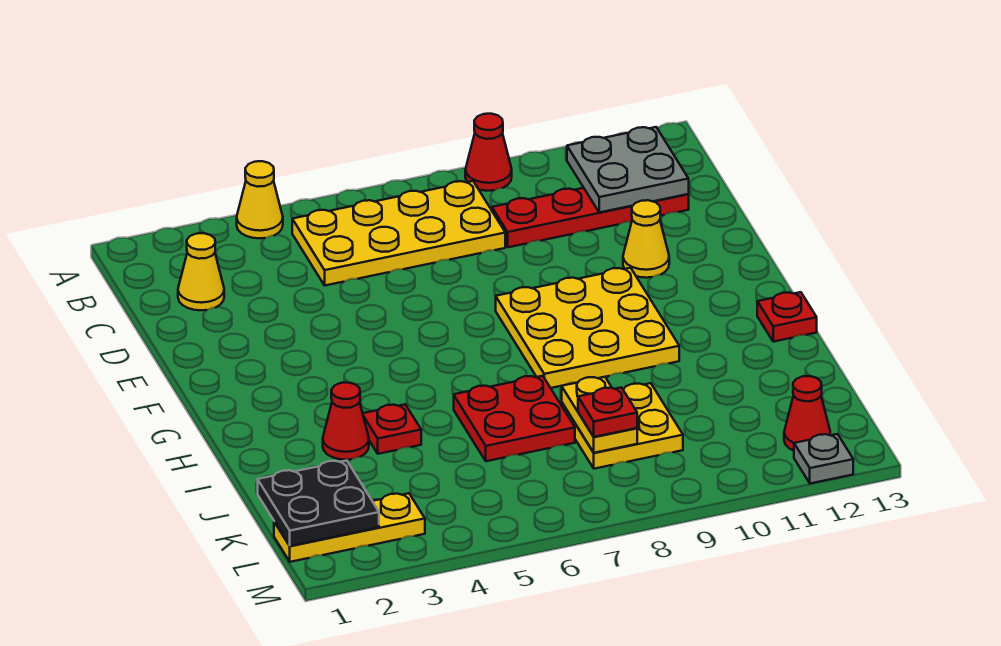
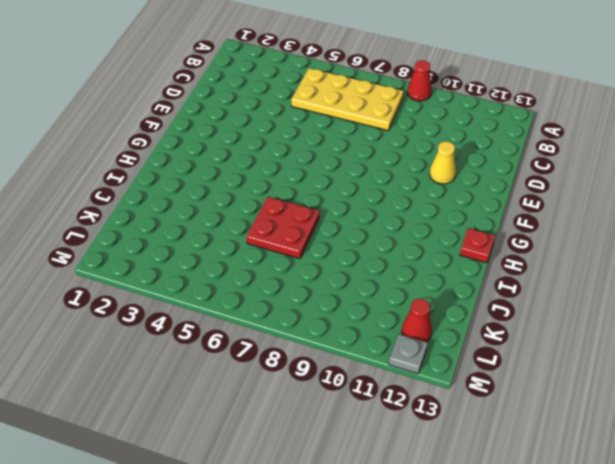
none -> yellow cone A4 level 1
none -> yellow cone C2 level 1
none -> red plate C9:C12 level 1

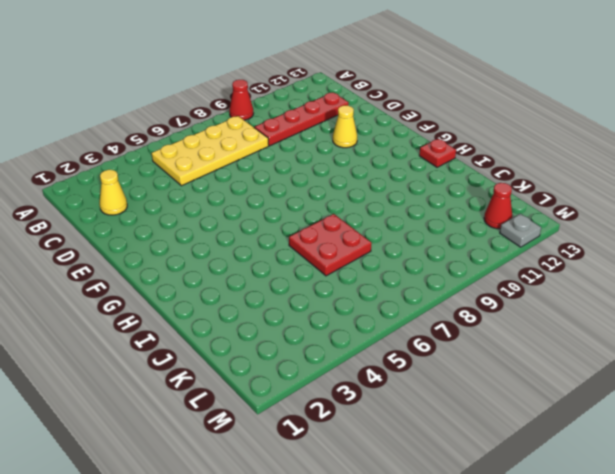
none -> yellow cone A4 level 1
none -> yellow plate F8:H10 level 1
none -> red cone I3 level 1

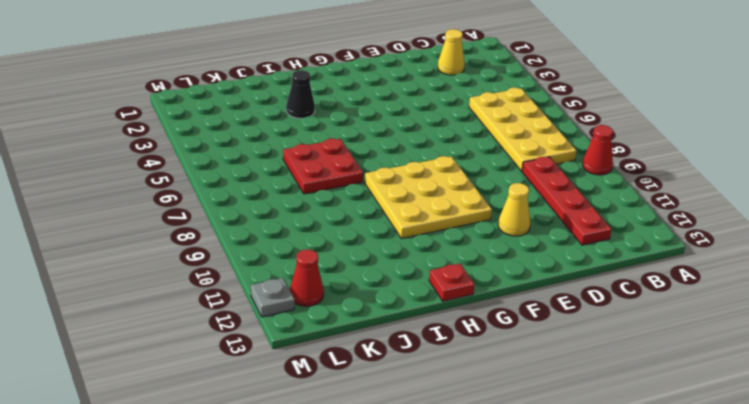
black cone I3 level 1 -> red cone I3 level 1
none -> yellow cone A4 level 1
none -> red plate I4 level 1
none -> yellow plate J8:K9 level 1

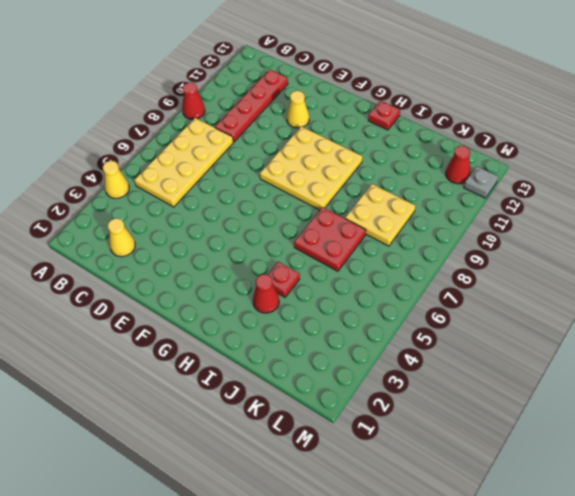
none -> yellow plate L1:L3 level 1
none -> grey plate B11:C12 level 2
none -> yellow plate J8:K8 level 2

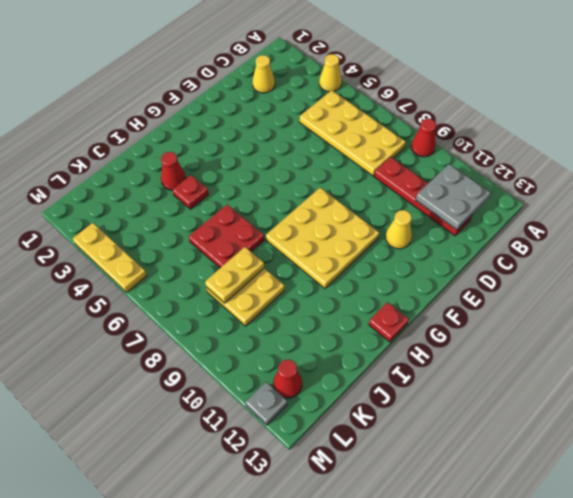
yellow plate M3:M5 level 1 -> yellow plate L1:L3 level 1
none -> black plate K1:L2 level 2
none -> red plate K8 level 3

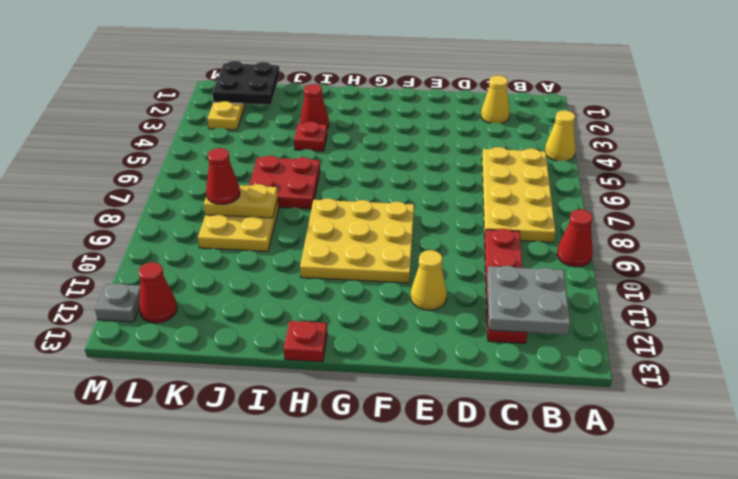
red cone K8 level 3 -> red plate K8 level 3

